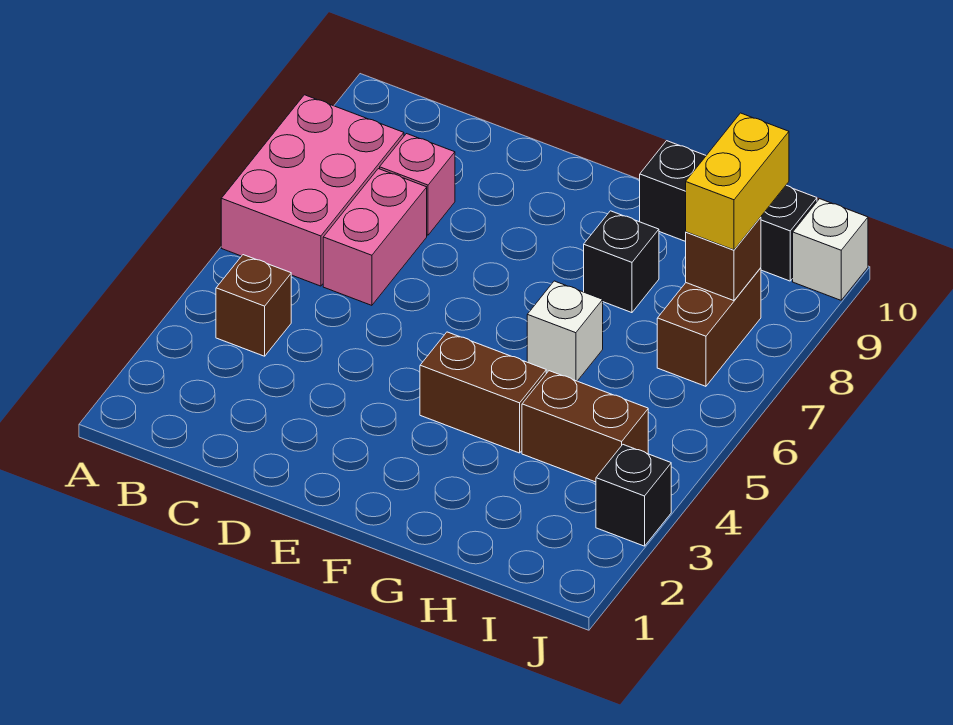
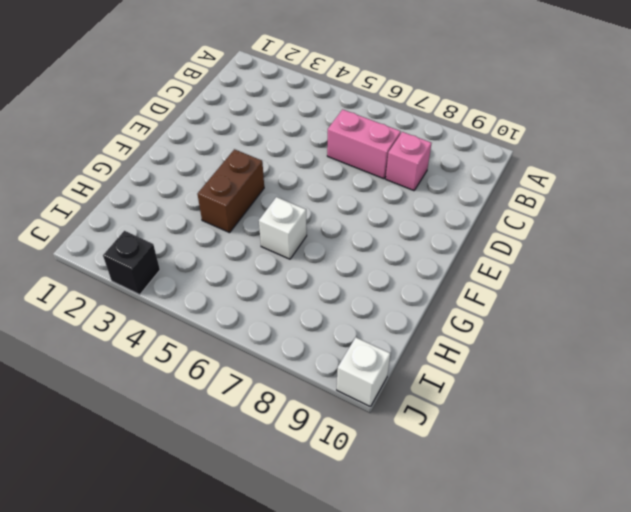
none -> pink brick A6:B8 level 1
none -> brown brick B4 level 1
none -> black brick G8 level 1

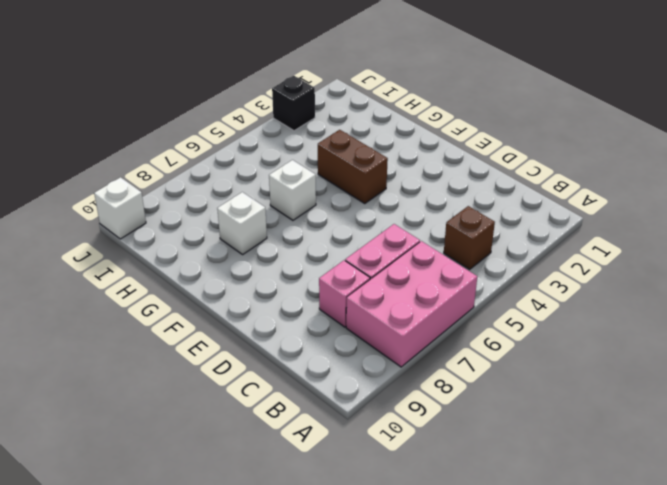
white brick G8 level 1 -> black brick G8 level 1
none -> black brick G10:I10 level 1
none -> brown brick H4:I4 level 1
none -> brown brick I7:I8 level 1

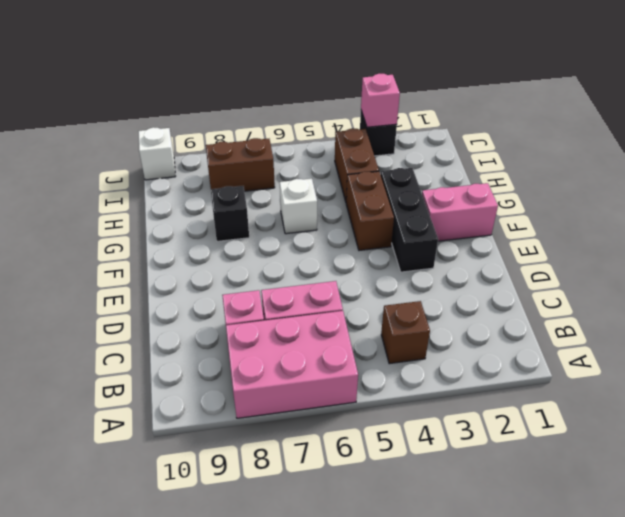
black brick E3:G3 level 1 -> black brick G10:I10 level 1
pink brick F1:F2 level 1 -> none
pink brick J3 level 2 -> none
none -> brown brick I8 level 2
none -> yellow brick I8:I9 level 3

